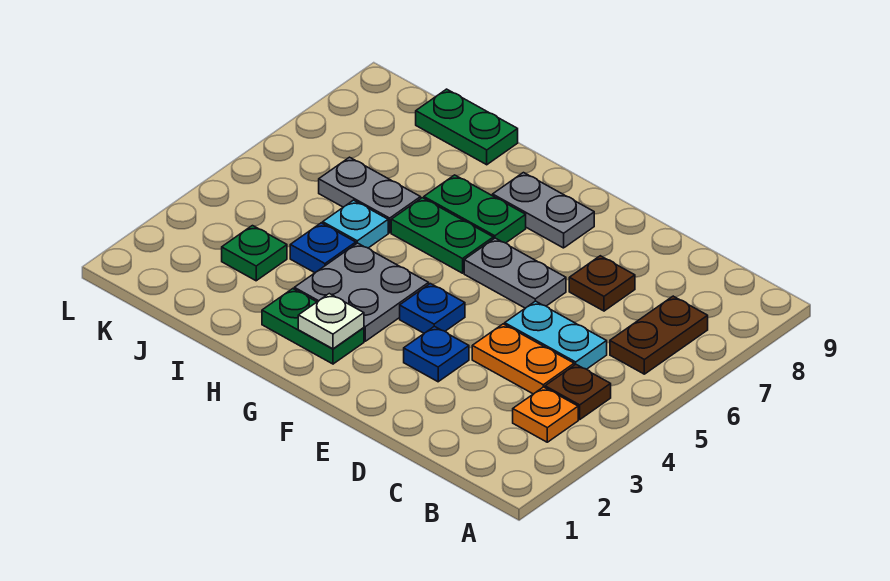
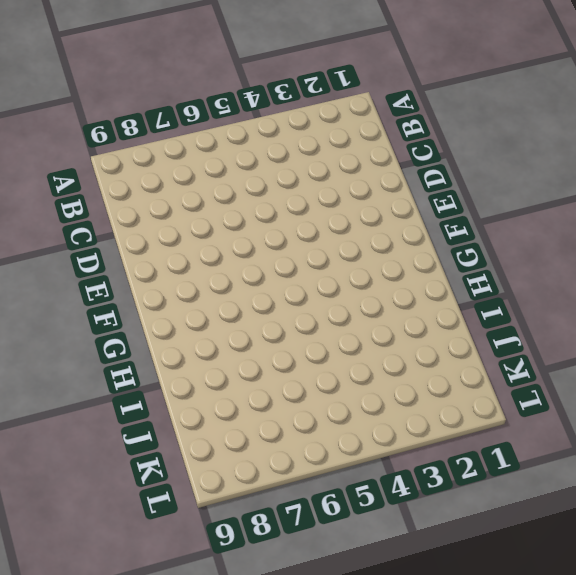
none -> orange plate B3 level 1
none -> brown plate B4 level 1
none -> brown plate B6:B7 level 1

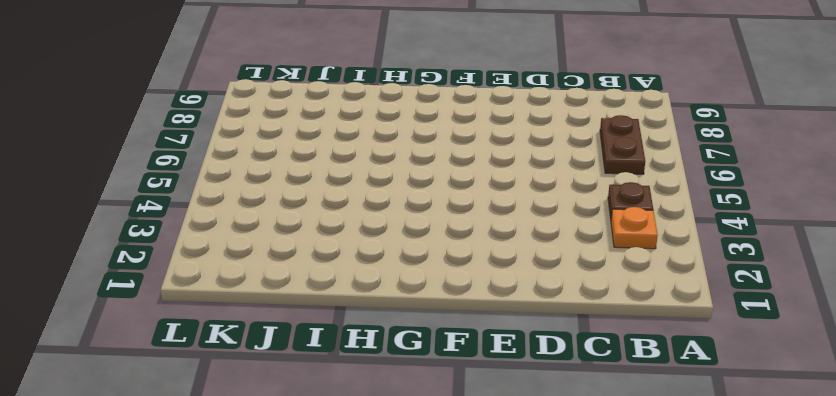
none -> orange plate C4:D4 level 1
none -> cyan plate C5:D5 level 1
none -> brown plate D7 level 1

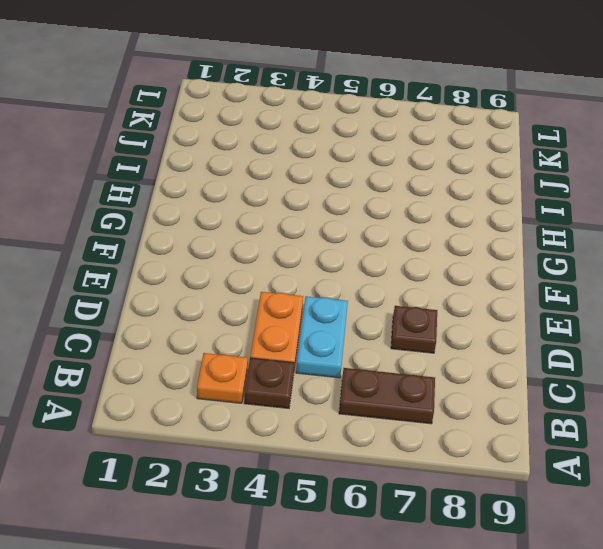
none -> blue plate E3 level 1
none -> grey plate E6:F6 level 1
none -> blue plate F4 level 1

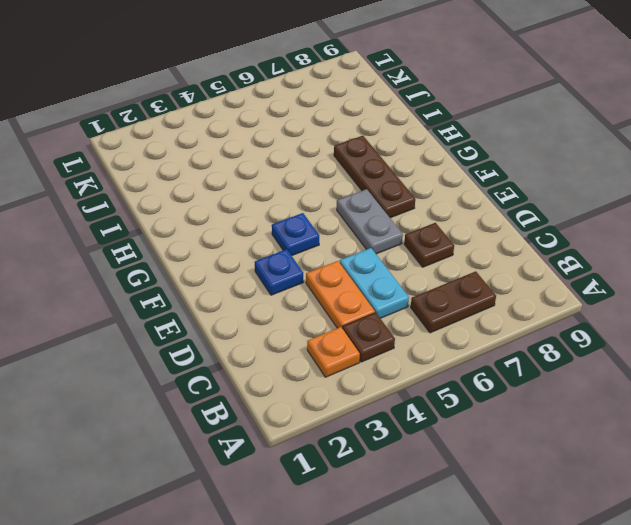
brown plate F7:H7 level 1 -> green plate G7:H7 level 1
none -> grey plate F8:G8 level 1
none -> green plate G2:H2 level 1
none -> grey plate G3:H4 level 1

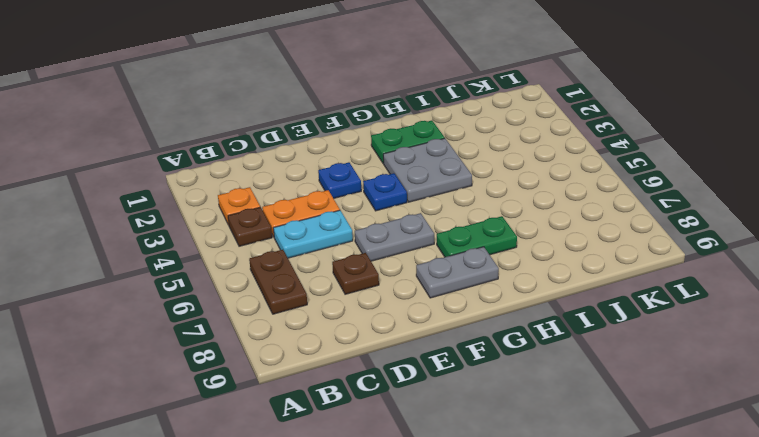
none -> green plate G6:H6 level 1
none -> blue plate I4 level 1
none -> cyan plate I5 level 1

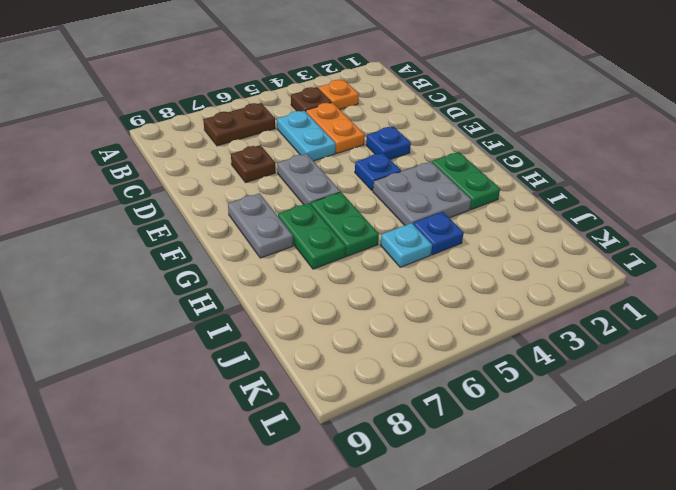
none -> grey plate I6:J6 level 1
none -> green plate I9:J9 level 1
none -> green plate J3 level 1

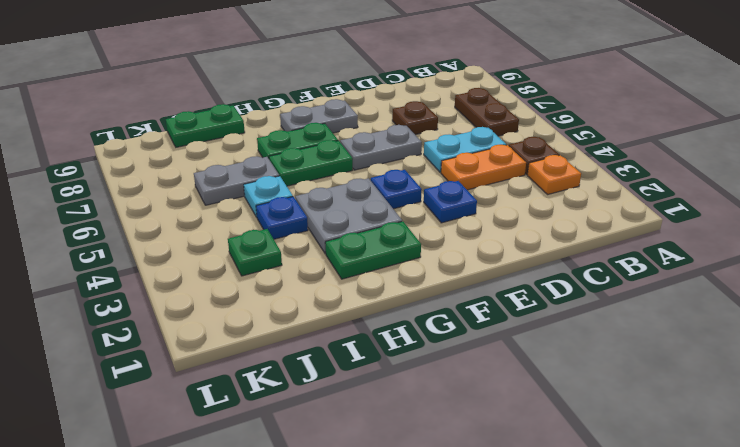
none -> white plate G2 level 2

